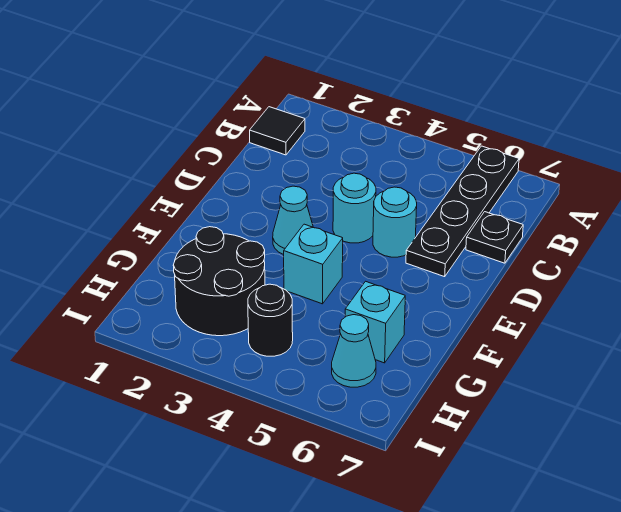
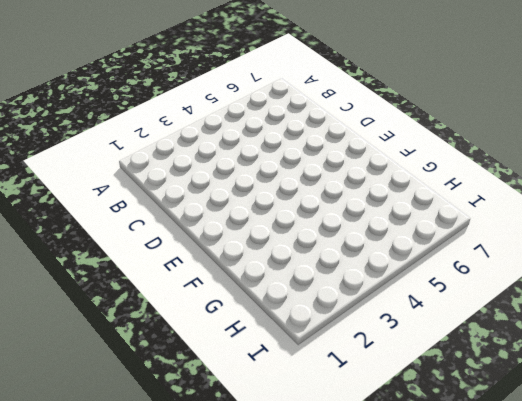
none -> black plate A6:D6 level 1
none -> black tile B1 level 1

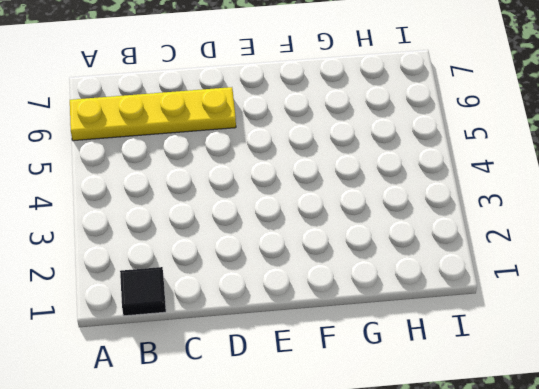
yellow plate A6:D6 level 1 -> black plate A6:D6 level 1
none -> black plate C7 level 1
none -> cyan round brick D4 level 1

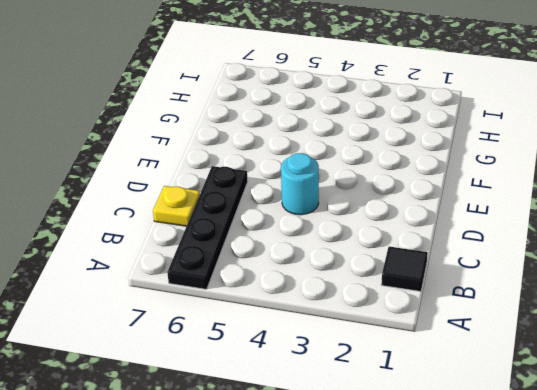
yellow plate C7 level 1 -> black plate C7 level 1
none -> cyan round brick D5 level 1
none -> cyan cone E3 level 1

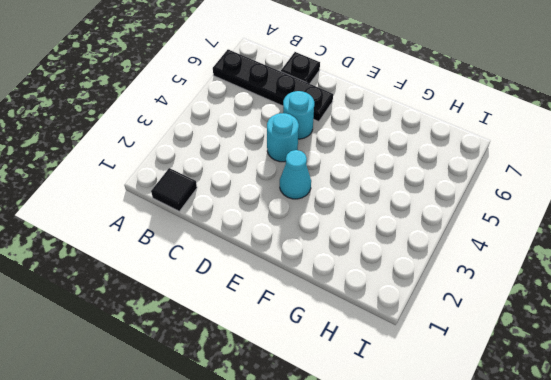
none -> cyan brick F4 level 1
none -> black round brick G2:H3 level 1

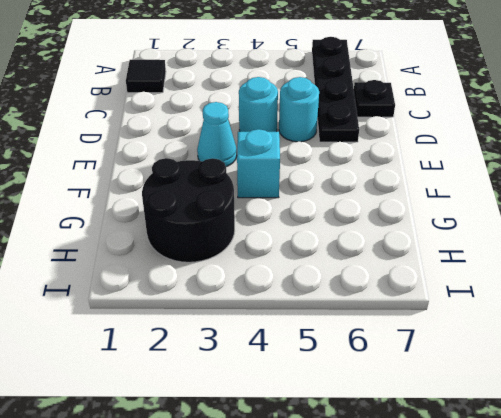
none -> cyan brick G6 level 1
none -> black round brick H4 level 1

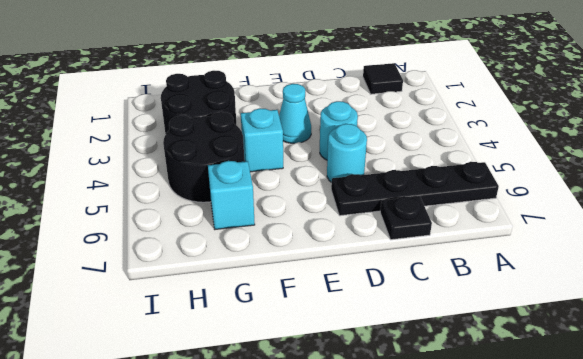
black round brick G4:H5 level 1 -> black round brick H4 level 1
none -> cyan cone H6 level 1

